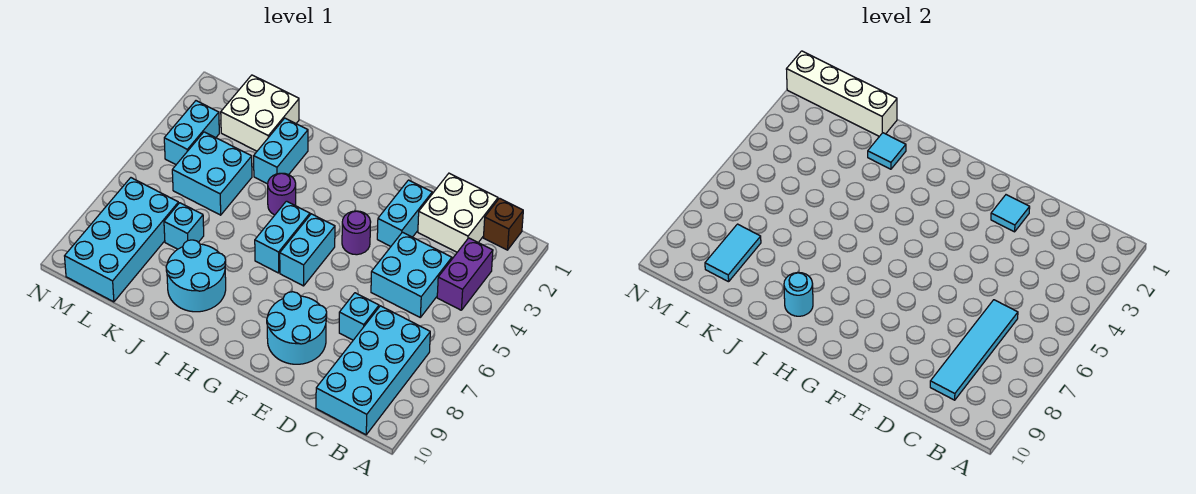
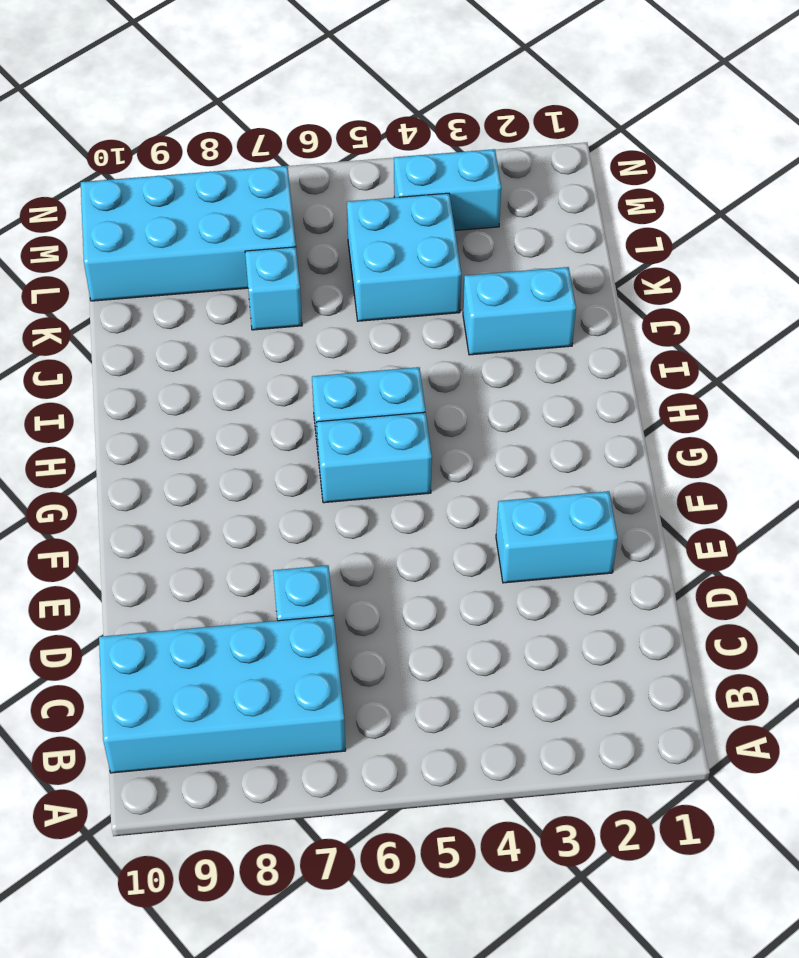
none -> brown brick B1 level 1
none -> purple brick B3:B4 level 1
none -> white brick C1:D2 level 1

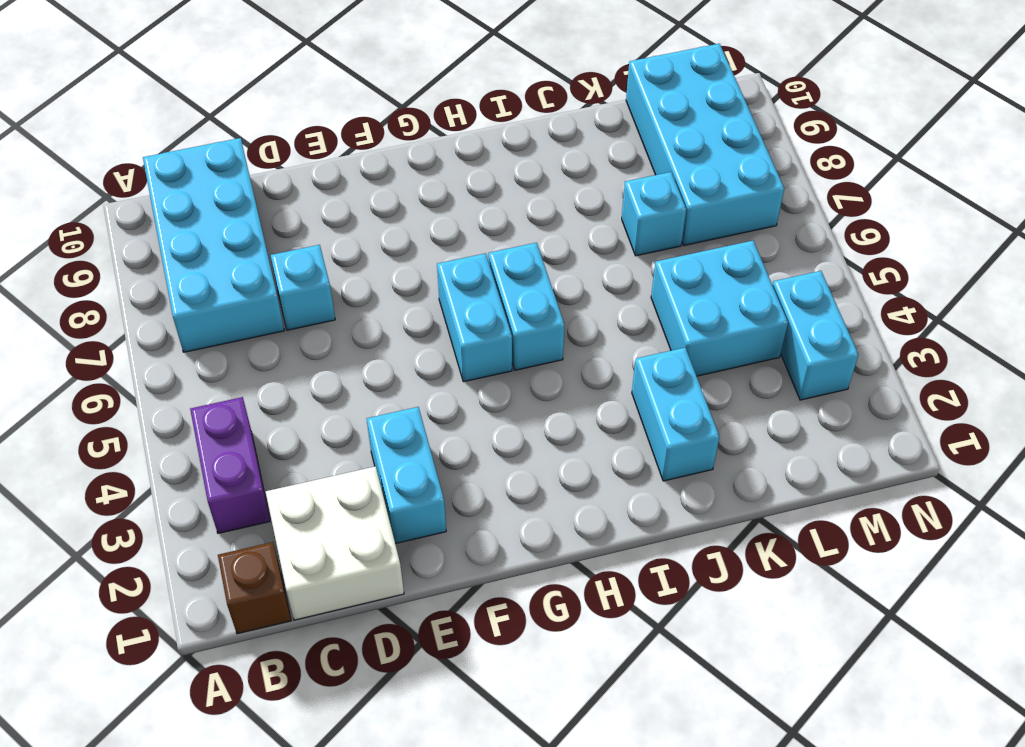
none -> cyan brick C4:D5 level 1
none -> cyan round brick E8:F9 level 1
none -> purple round brick F4 level 1

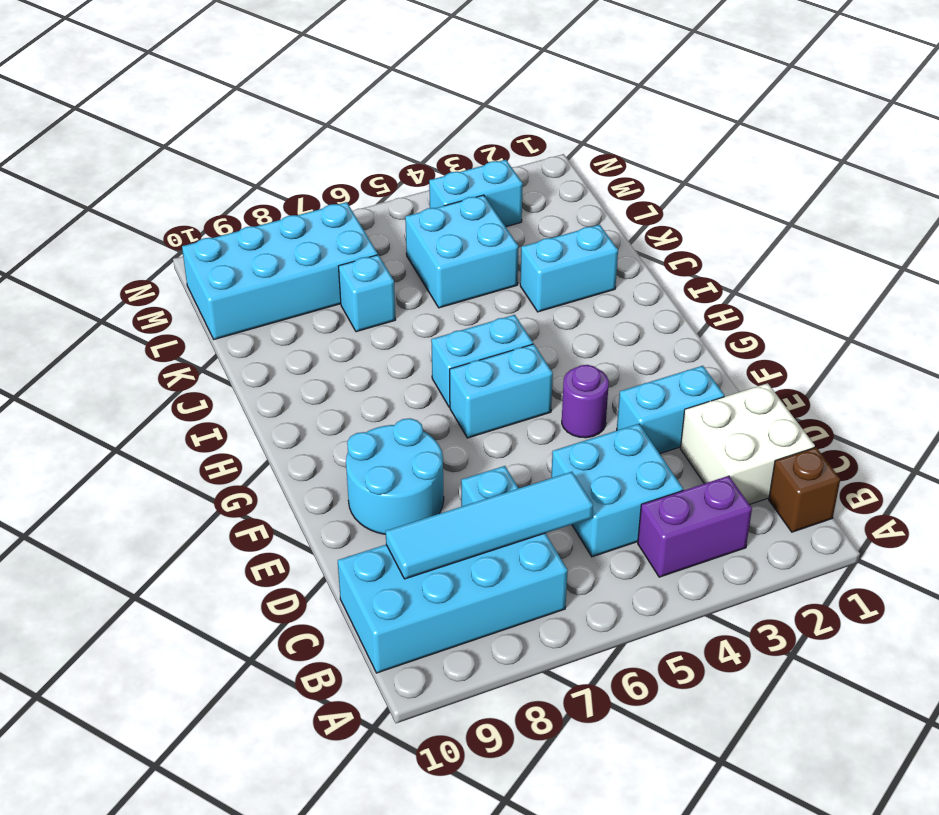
none -> purple round brick I4 level 1
none -> cyan round brick I8:J9 level 1
none -> white brick K1:L2 level 1

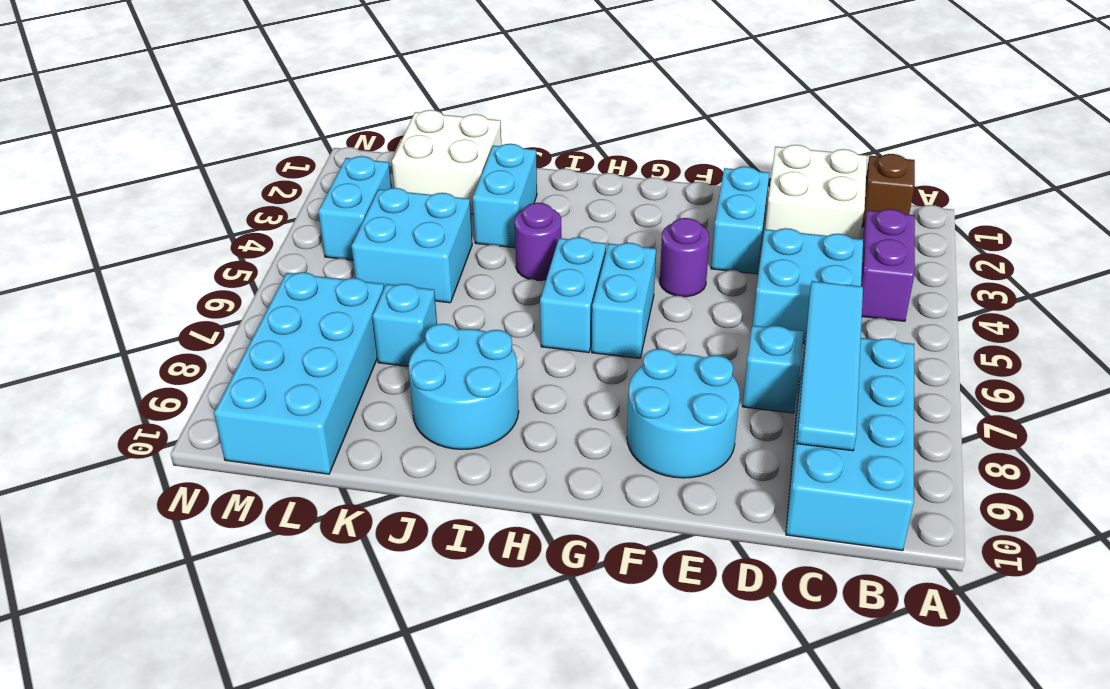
none -> cyan tile E2 level 2
none -> cyan round brick I9 level 2
none -> cyan tile J2 level 2

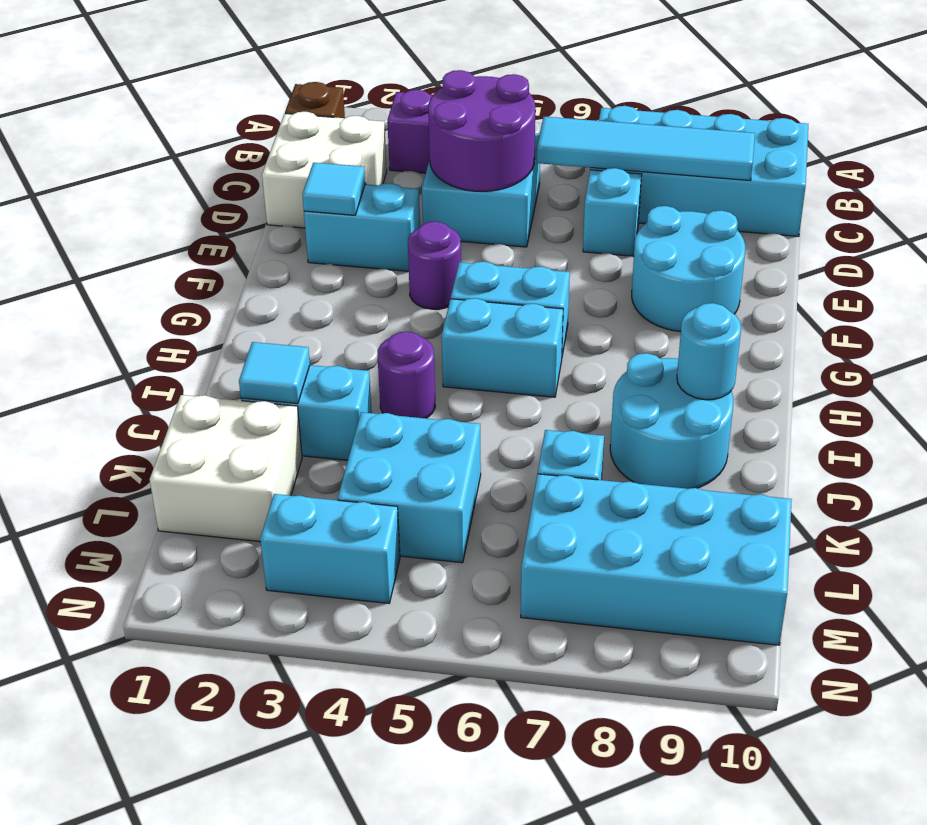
purple round brick C4:D5 level 2 -> none
none -> white brick K1:N1 level 2
none -> cyan tile L8:L9 level 2

